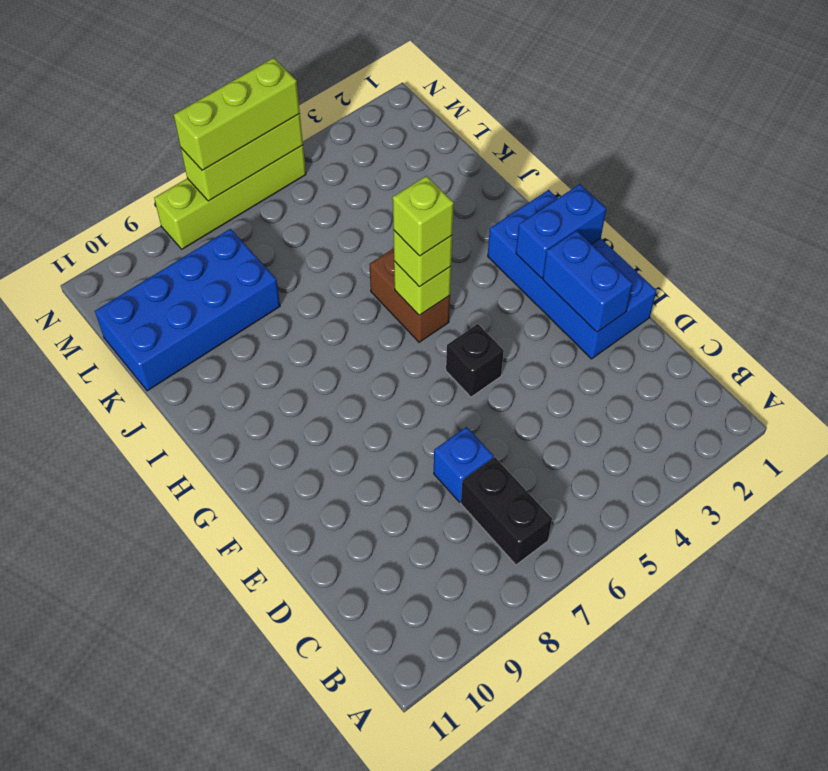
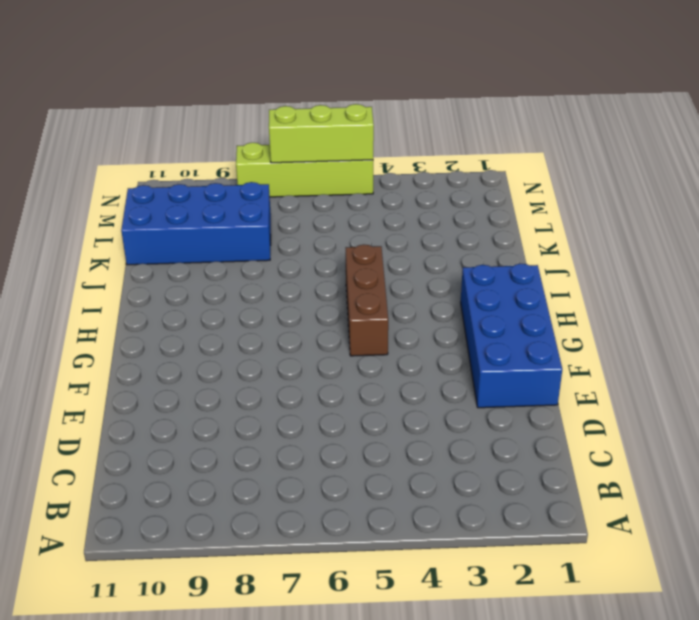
brown brick G5:I5 level 1 -> brown brick H5:I5 level 1
none -> black brick B7:C7 level 1
none -> blue brick D7 level 1
none -> black brick F5 level 1

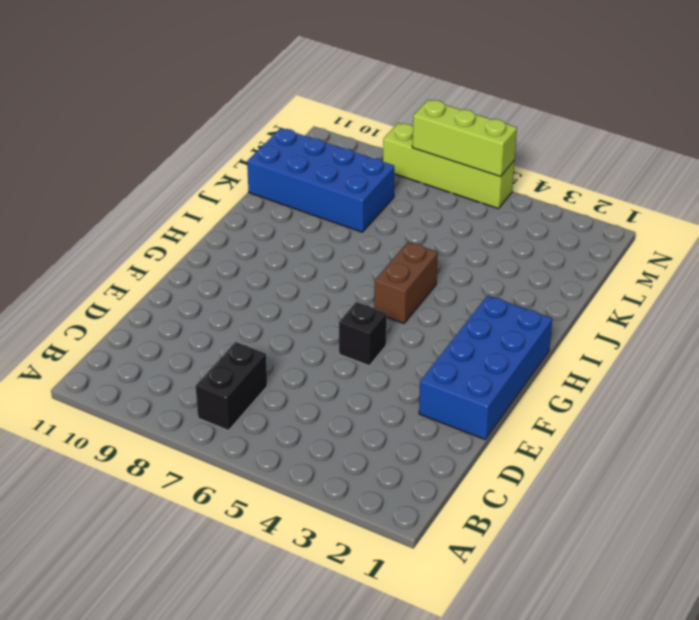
none -> blue brick D7 level 1
none -> blue brick E2:F2 level 2
none -> blue brick G1:G2 level 2

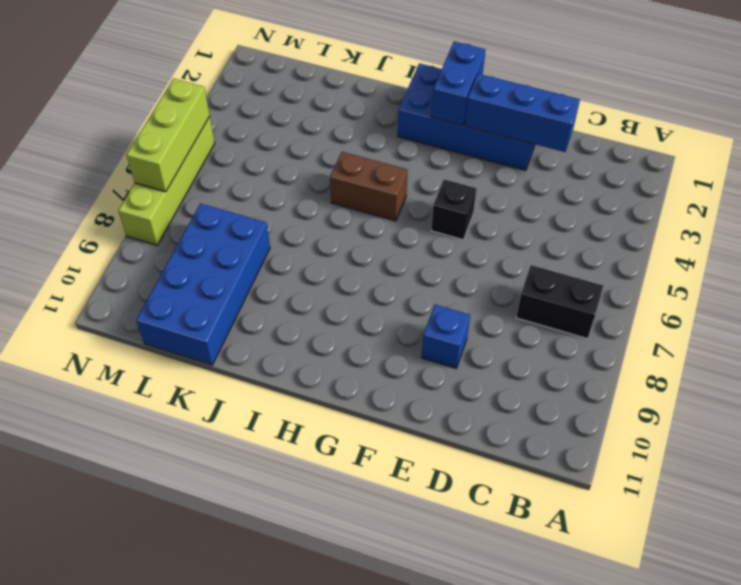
blue brick D2:F2 level 2 -> blue brick E2:F2 level 2
blue brick E9 level 1 -> blue brick D7 level 1
none -> lime brick H5 level 2
none -> lime brick H5 level 3
none -> lime brick N5:N7 level 3

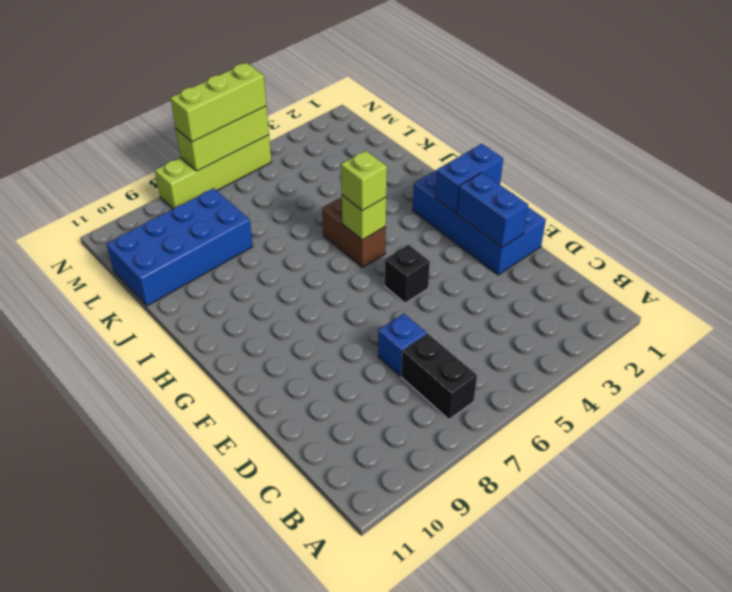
none -> lime brick H5 level 4

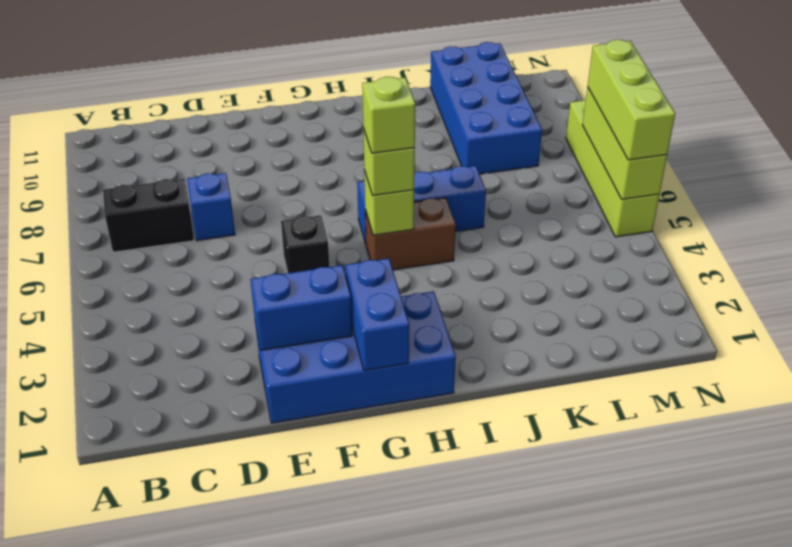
blue brick H6:J6 level 1 -> none

